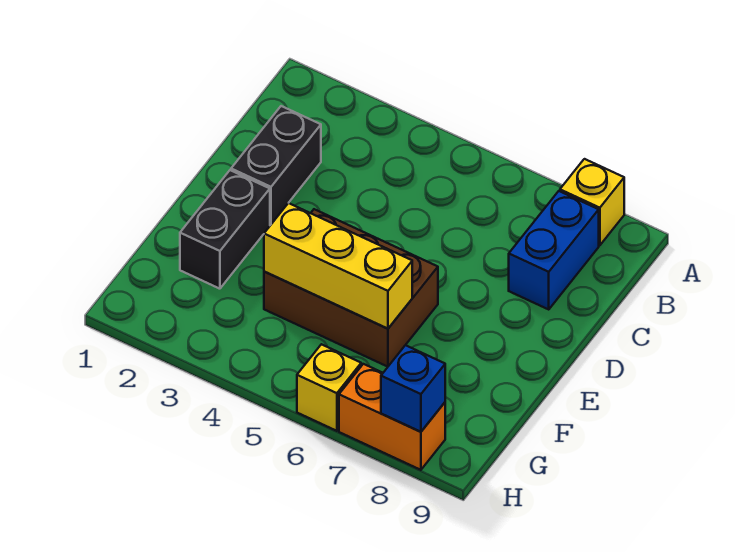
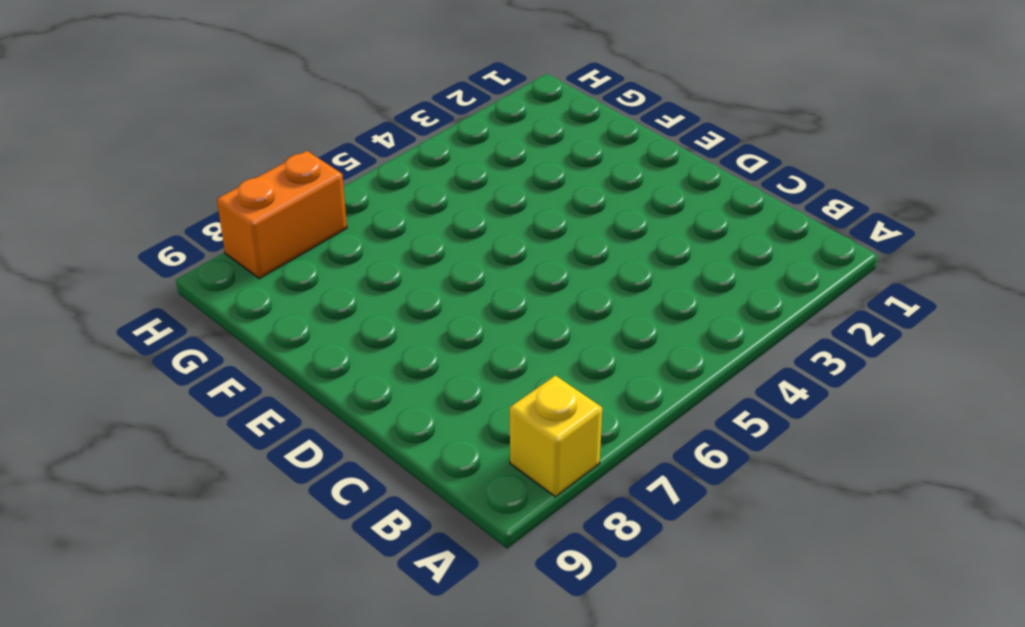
none -> blue brick B8:C8 level 1
none -> black brick C2:D2 level 1

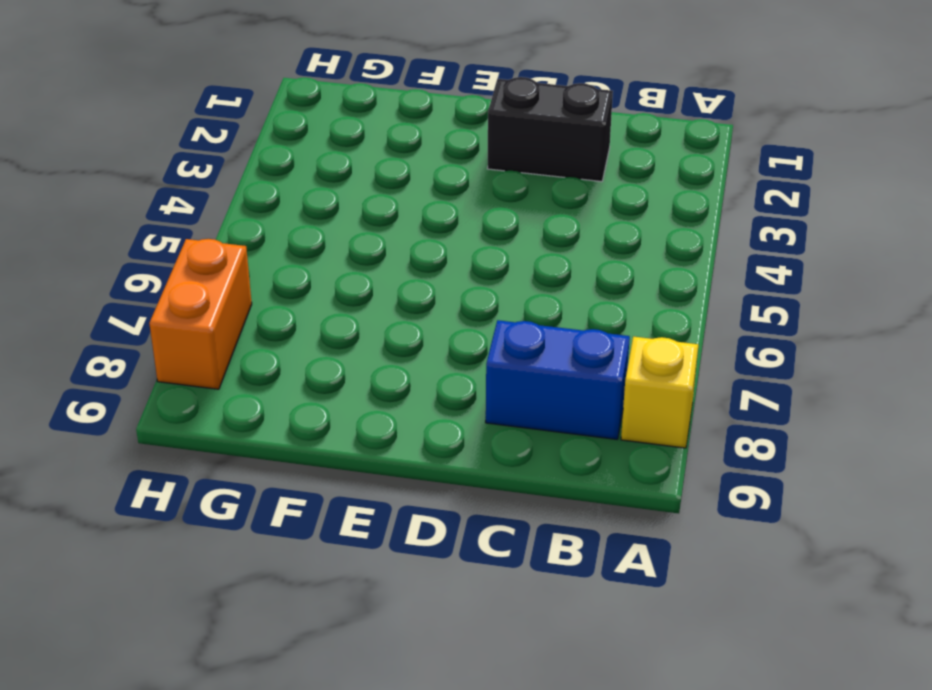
none -> black brick E2:F2 level 1
none -> brown brick E4:F6 level 1

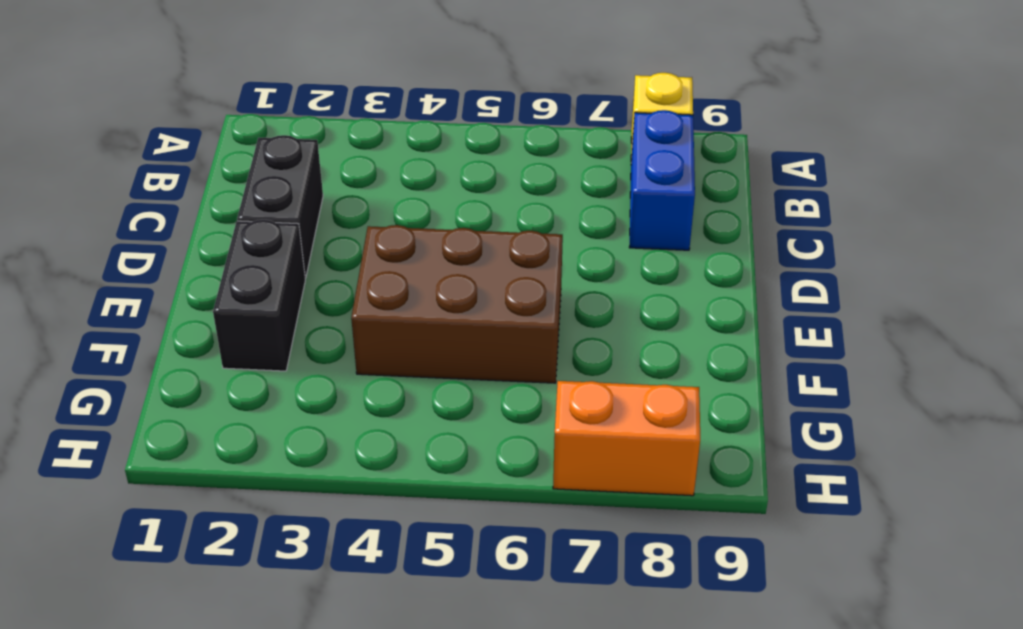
none -> yellow brick H6 level 1
none -> yellow brick F4:F6 level 2

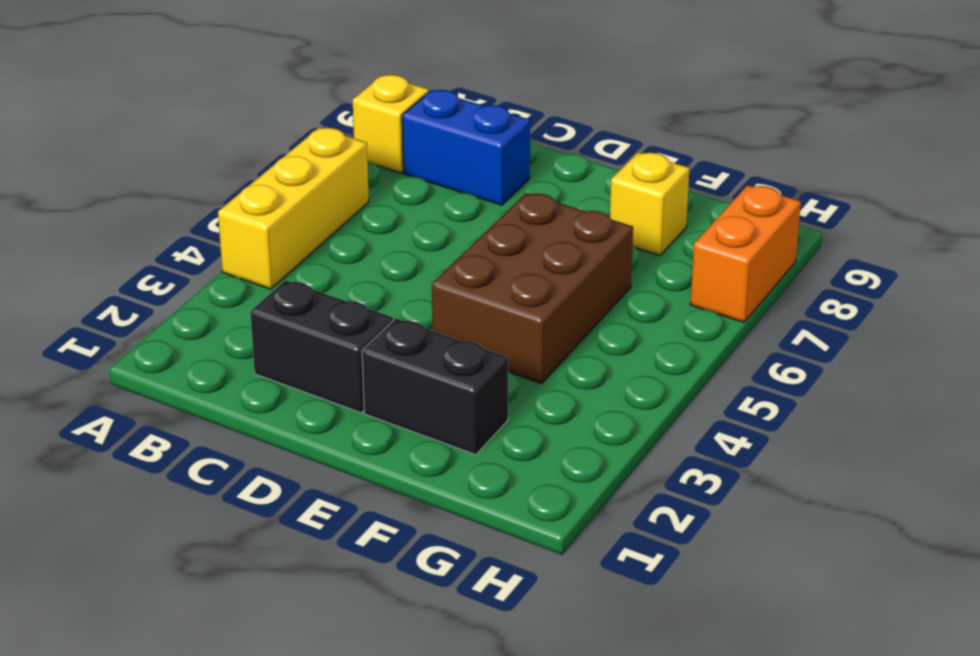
yellow brick A4:A6 level 1 -> yellow brick F4:F6 level 2
yellow brick F8 level 1 -> yellow brick H6 level 1
none -> blue brick H8 level 2

